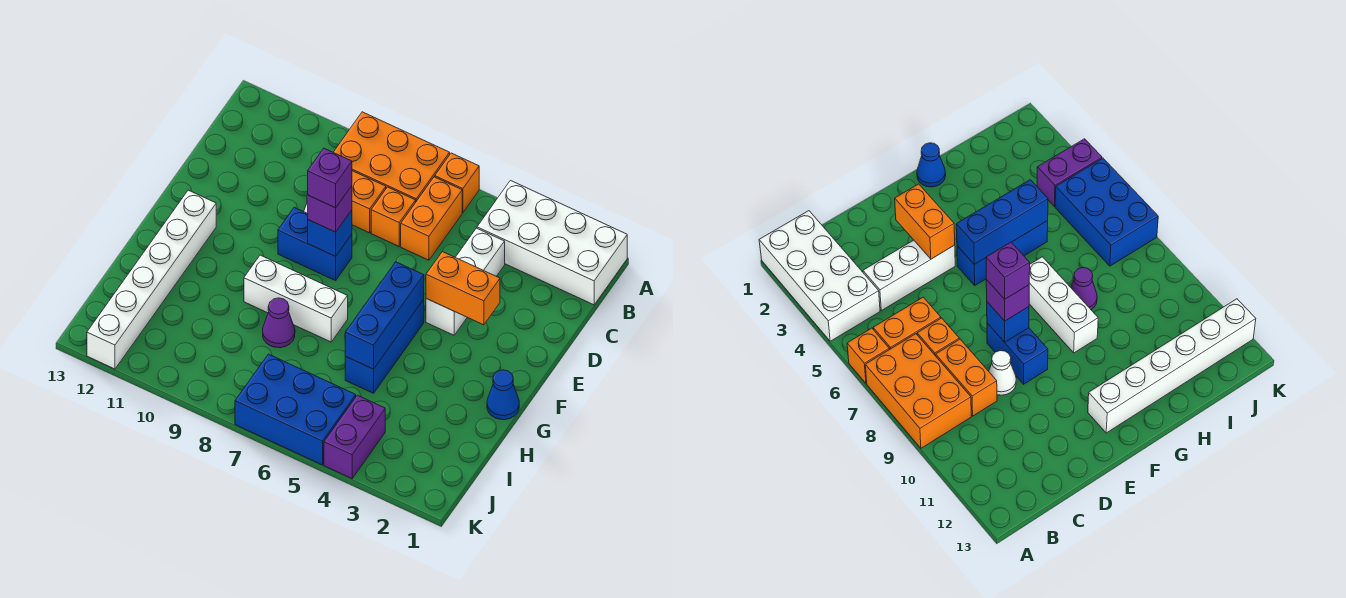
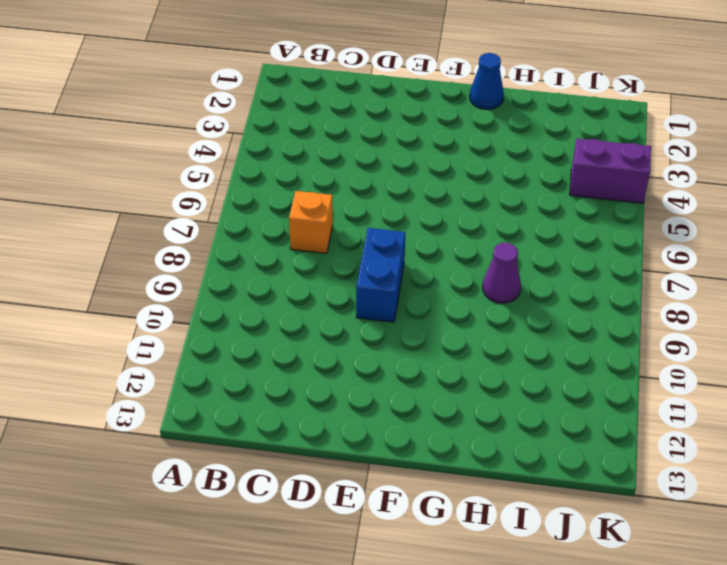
none -> white brick A1:B4 level 1
none -> orange brick A6 level 1
none -> orange brick A7:B9 level 1

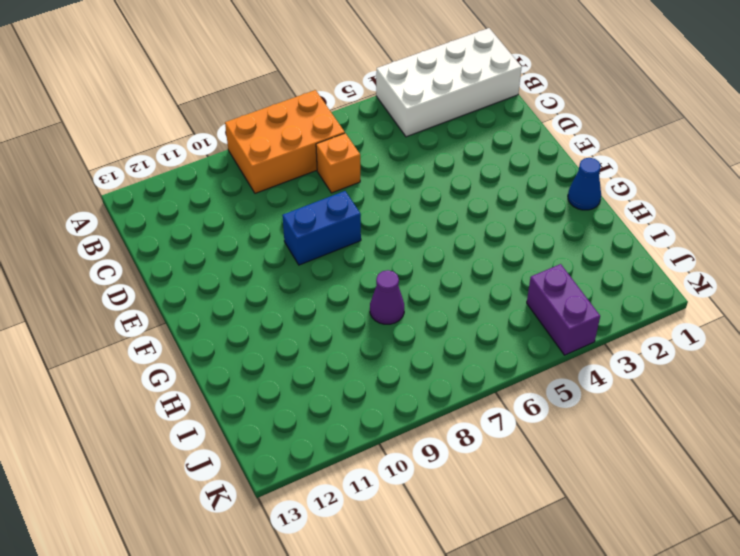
none -> orange brick A6 level 1
none -> orange brick B6:C6 level 1
none -> white brick C4:E4 level 1

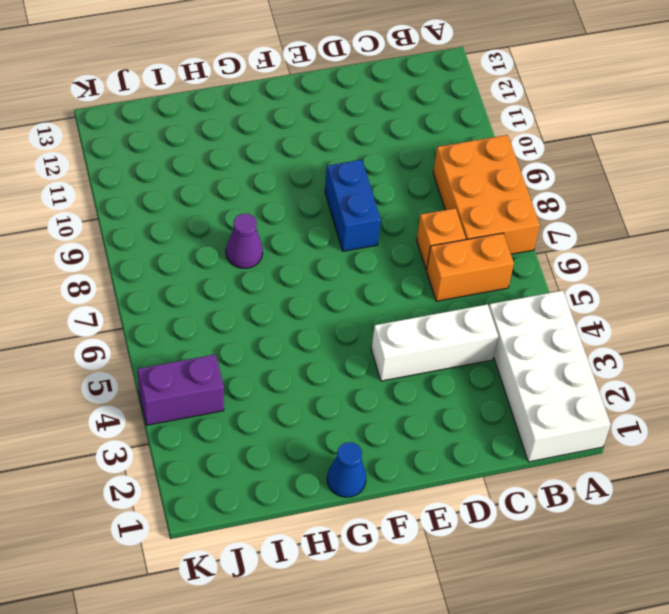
none -> orange brick A6 level 1
none -> orange brick C8:C9 level 1
none -> white cone D9 level 1

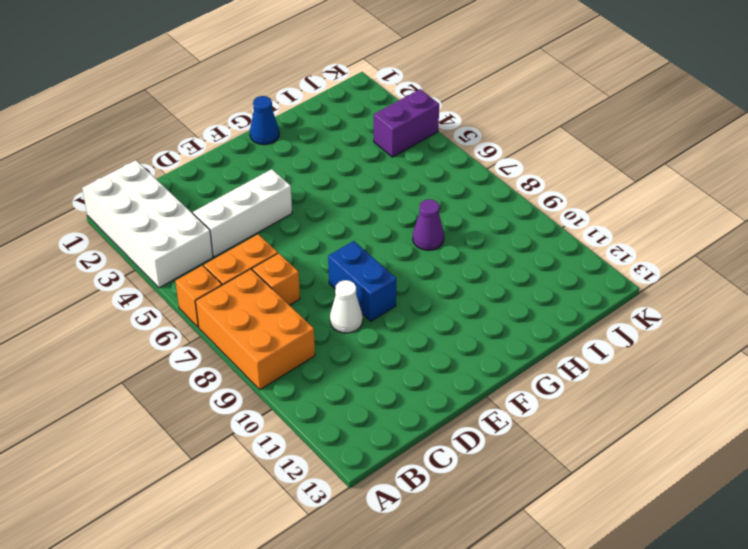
none -> orange brick C8:C9 level 1
none -> blue brick F5:H5 level 1
none -> white brick F12:K12 level 1

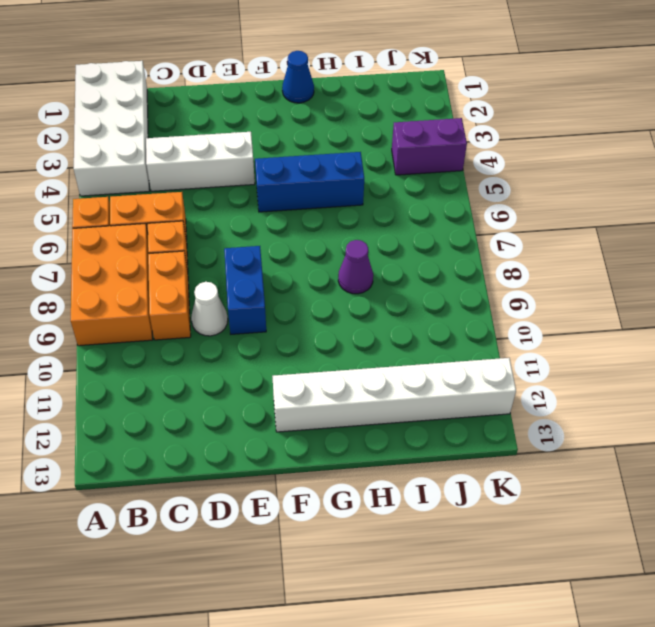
none -> white brick G7:G9 level 1
none -> blue brick J5:K7 level 1
none -> orange brick E3:E4 level 2

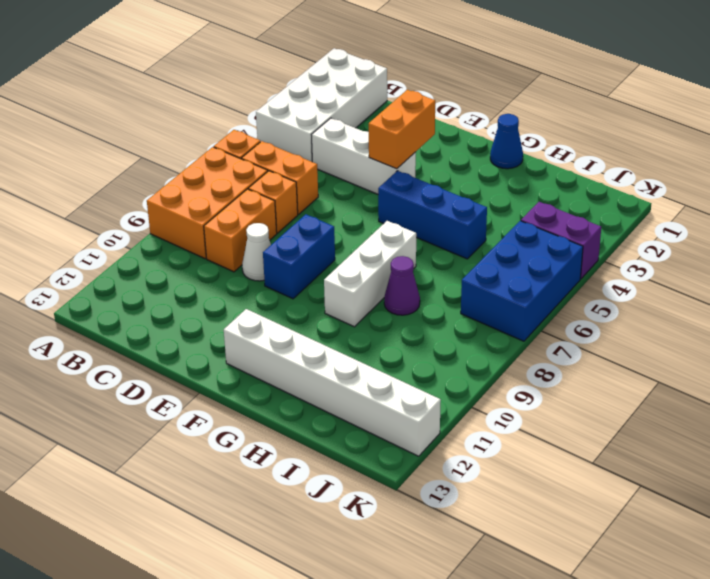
none -> blue brick E8 level 2
none -> blue brick F5:H5 level 2
none -> purple brick E8 level 3

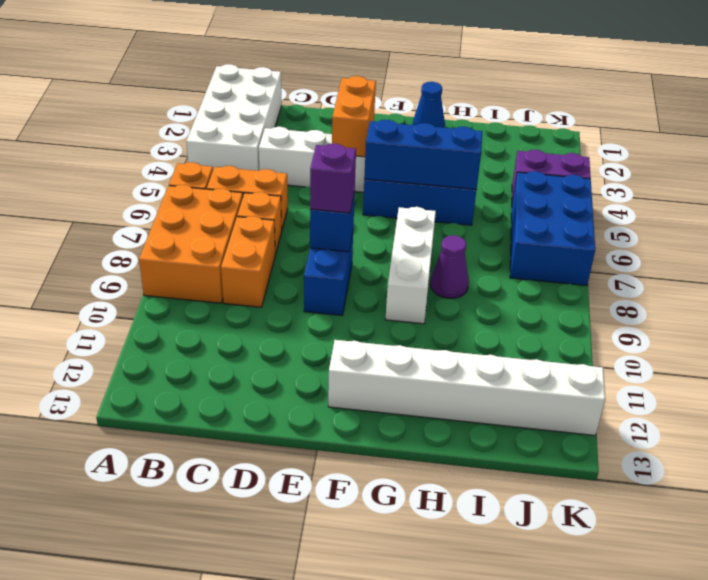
none -> white cone D9 level 1
none -> purple brick E8 level 4

